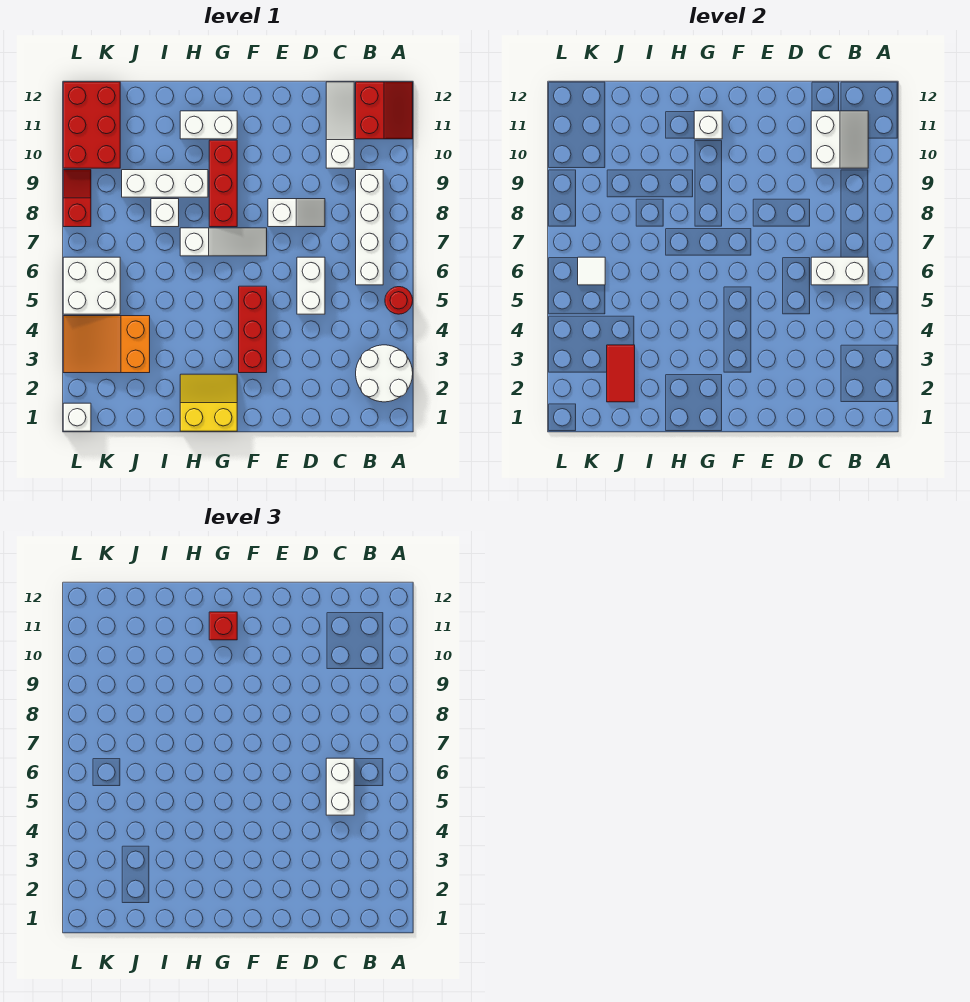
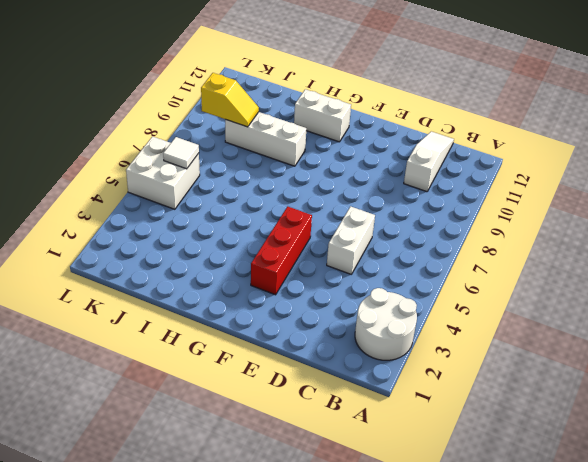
yellow slope J9:K9 level 2 top K -> none
none -> red round brick A5 level 1
none -> red slope A11:B12 level 1 top B
none -> white brick B6:B9 level 1

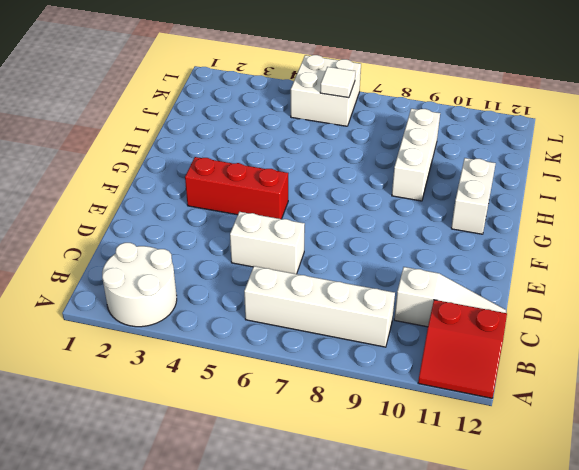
none -> red round brick A5 level 1
none -> white slope D8:E8 level 1 top E
none -> white slope F7:H7 level 1 top H

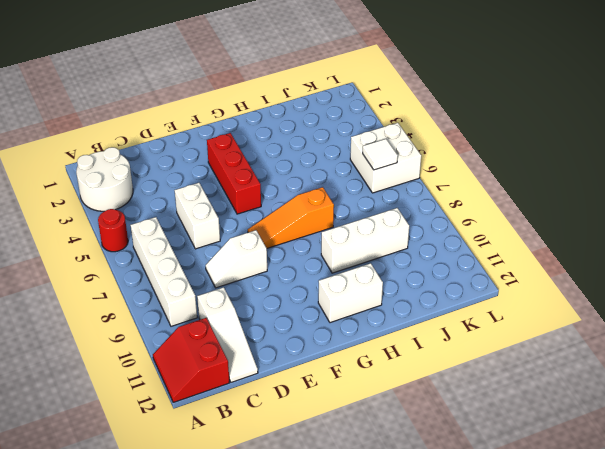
orange slope F7:H7 level 1 top H -> white slope F7:H7 level 1 top H
none -> yellow slope G1:H2 level 1 top 1
none -> red brick G8:G10 level 1
none -> white brick I8 level 1

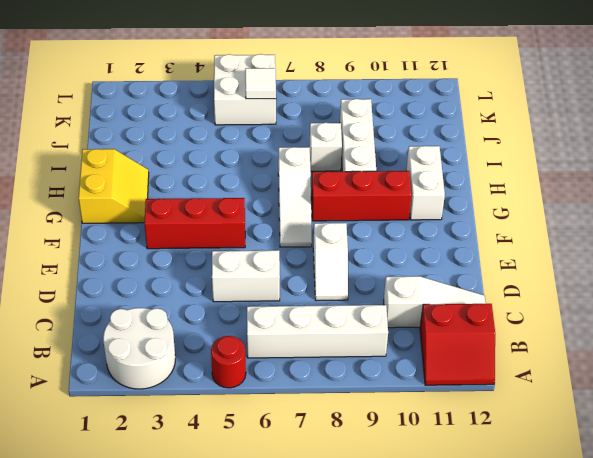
none -> orange slope J3:L4 level 1 top J
none -> red brick K10:L12 level 1
none -> white brick L1 level 1

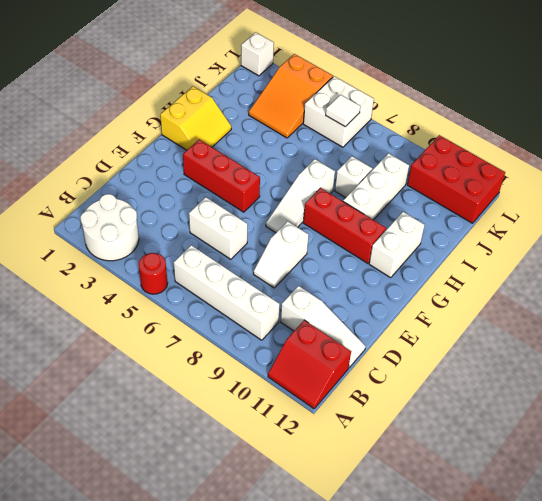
orange slope J3:L4 level 1 top L -> orange slope J3:L4 level 1 top J
none -> red slope L8:L9 level 1 top 8
none -> white brick B6:C6 level 2
none -> white slope B10:C11 level 2 top C

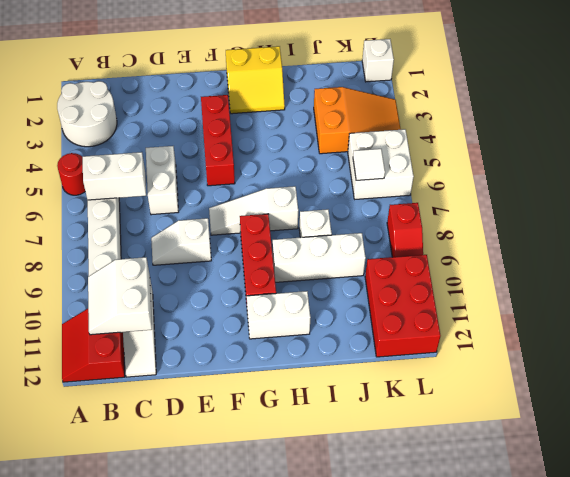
none -> white brick G11 level 2
none -> red tile J2:J3 level 2
none -> white brick C5:C6 level 3

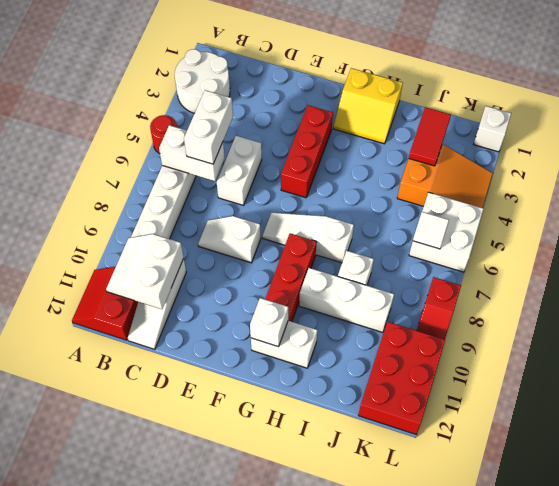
none -> red brick G11 level 3

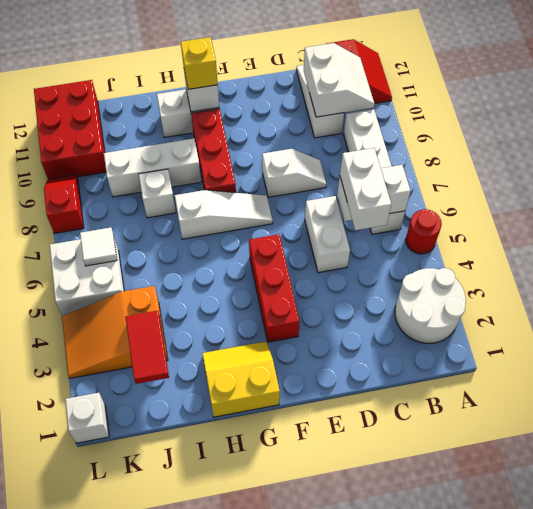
yellow brick G11 level 3 -> red brick G11 level 3

